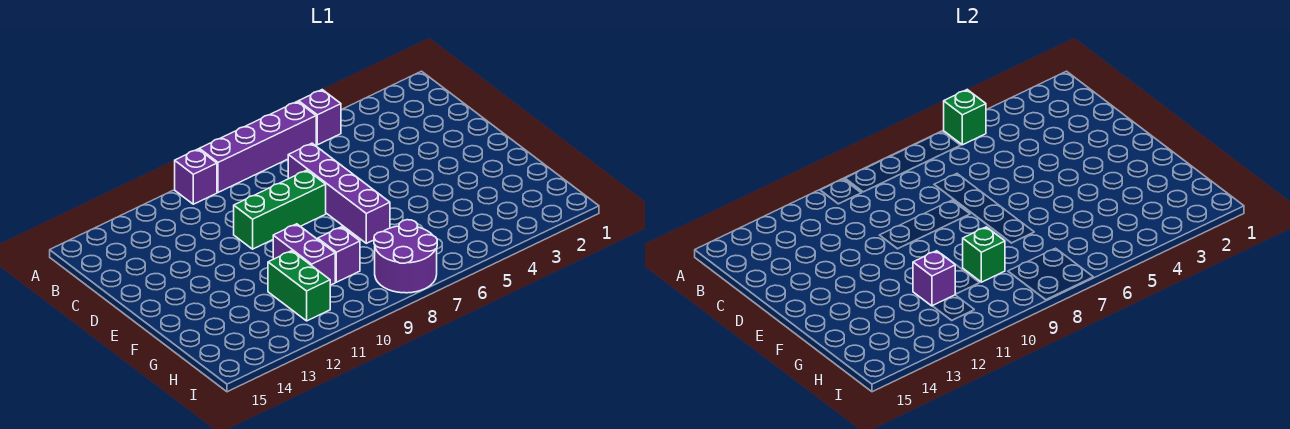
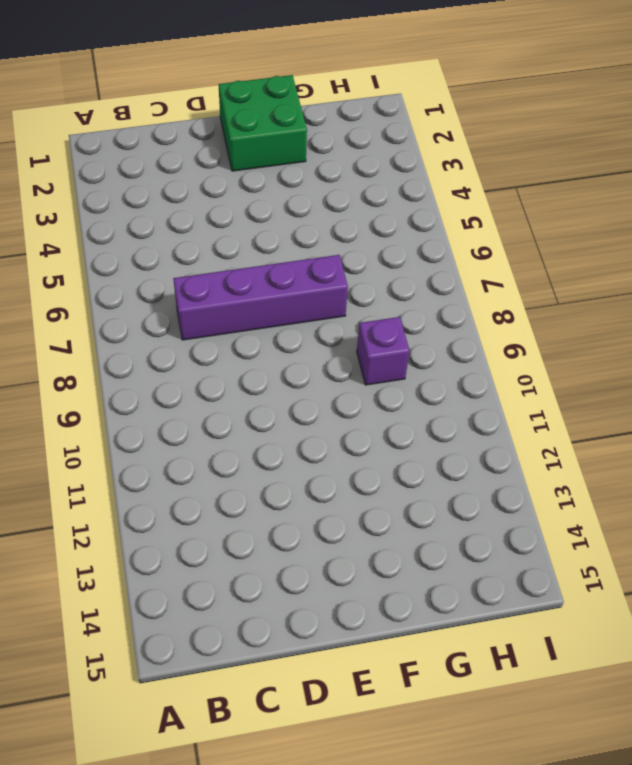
green brick E1:F2 level 1 -> none
none -> purple brick A5 level 1
none -> purple brick A6:A9 level 1
none -> purple brick A10 level 1

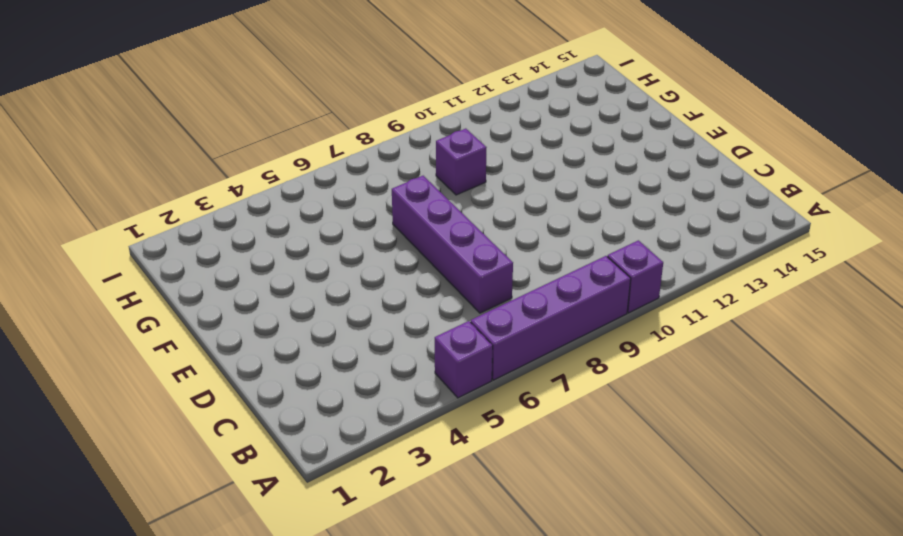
none -> green brick D8:D10 level 1
none -> purple brick F10:G10 level 1
none -> green brick G11:H11 level 1

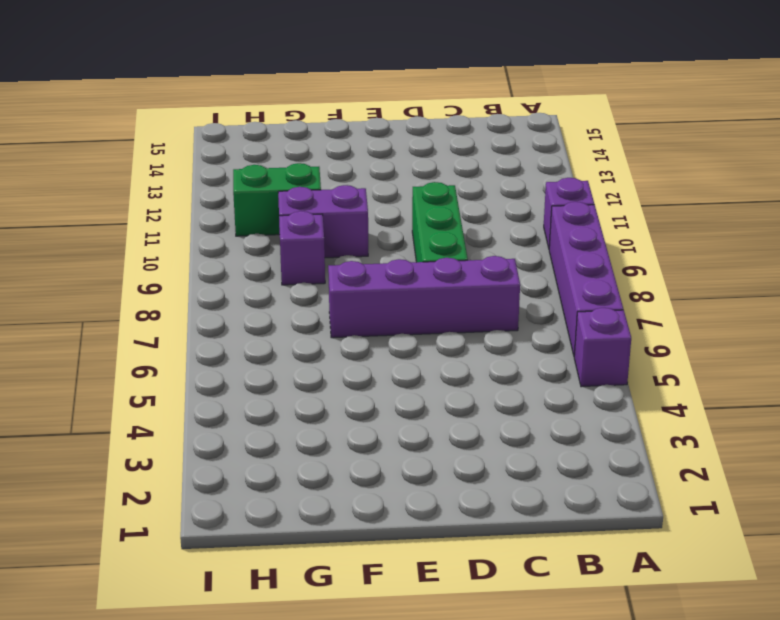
none -> purple round brick H7:I8 level 1
none -> green brick A5 level 2
none -> green brick G9 level 2

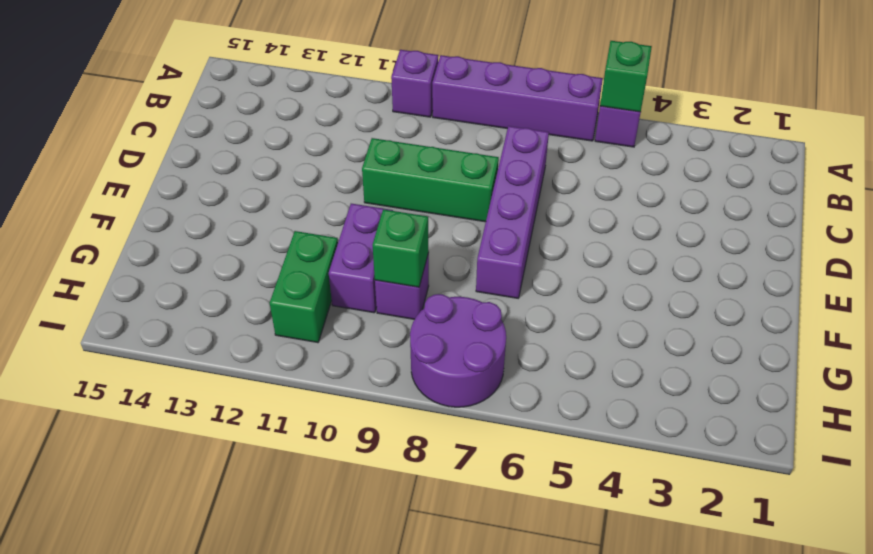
none -> purple brick G11 level 2

